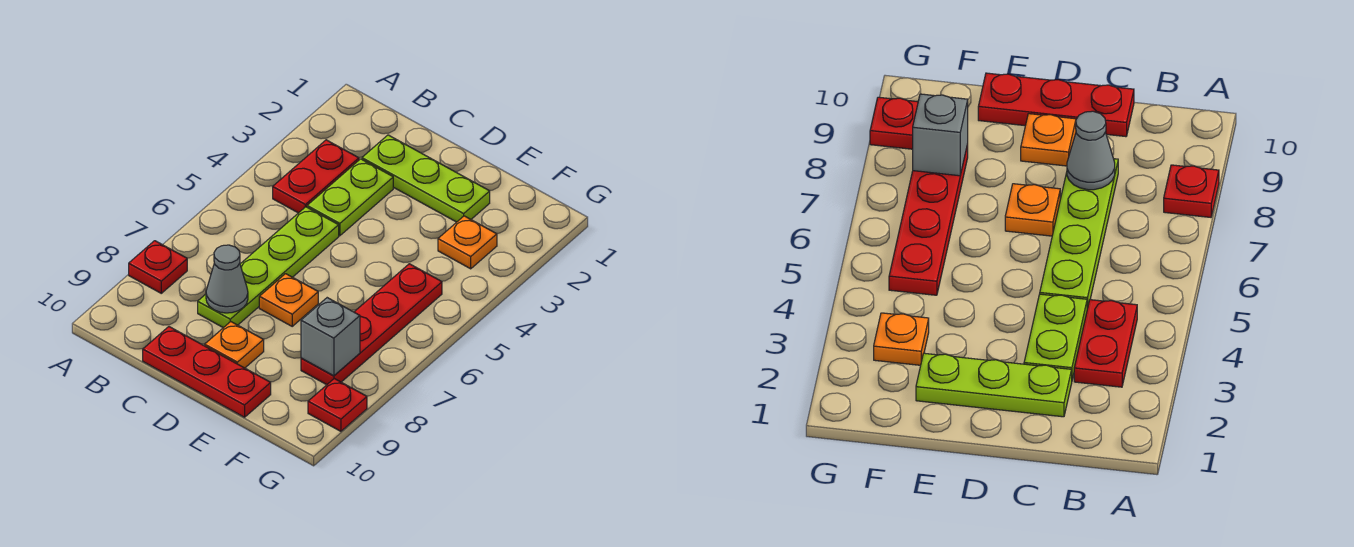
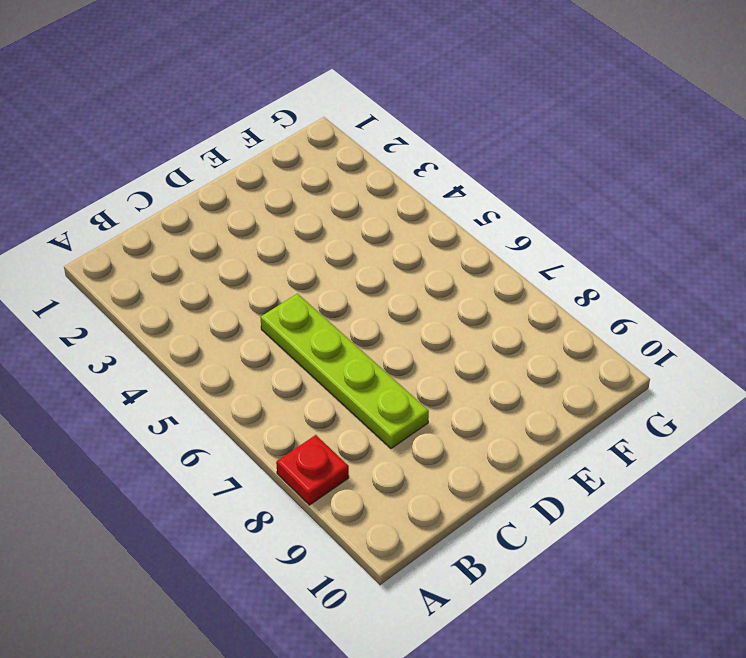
none -> red plate B3:B4 level 1
none -> lime plate C2:E2 level 1
none -> lime plate C3:C4 level 1

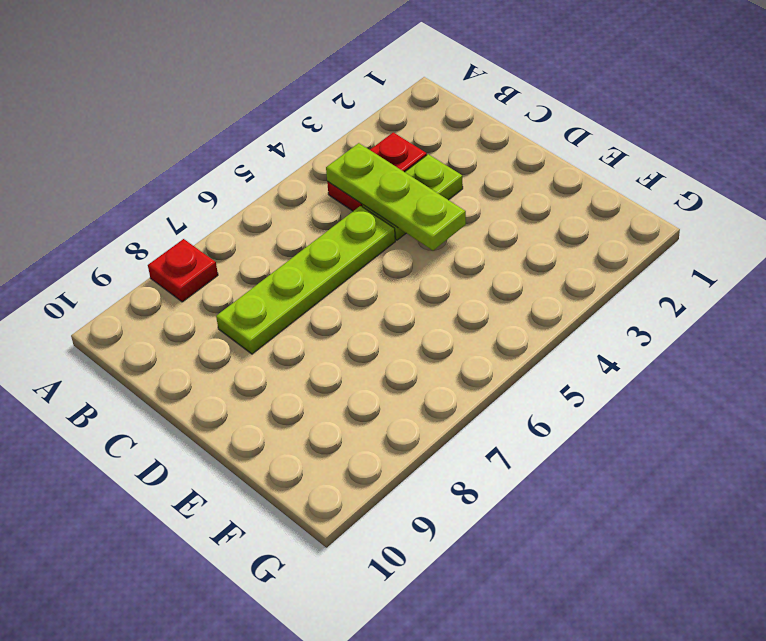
lime plate B4:D4 level 2 -> lime plate C2:E2 level 1
none -> red plate C10:E10 level 1
none -> orange plate D7 level 1
none -> orange plate D9 level 1

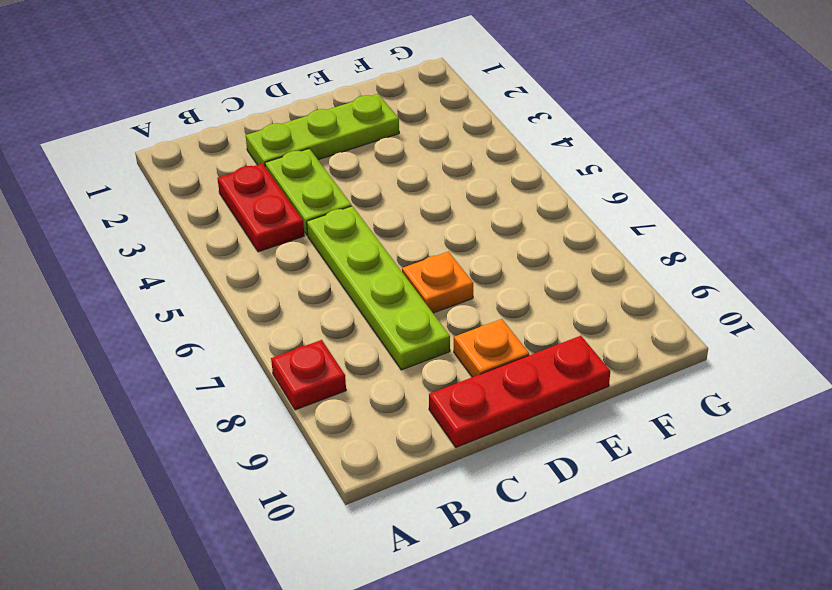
none -> orange plate F3 level 1
none -> red plate F5:F8 level 1
none -> red plate G9 level 1

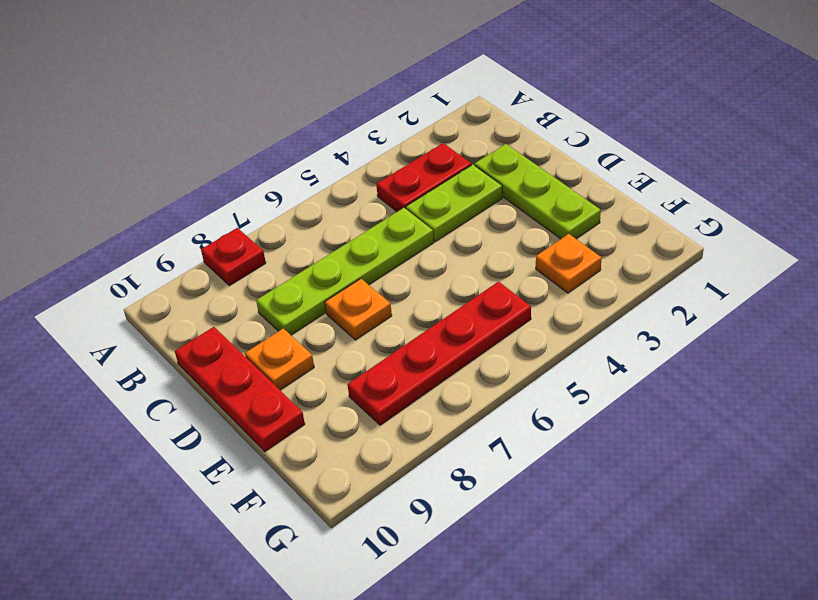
none -> red plate G9 level 1
none -> grey cone C8 level 2
none -> grey brick F8 level 2

